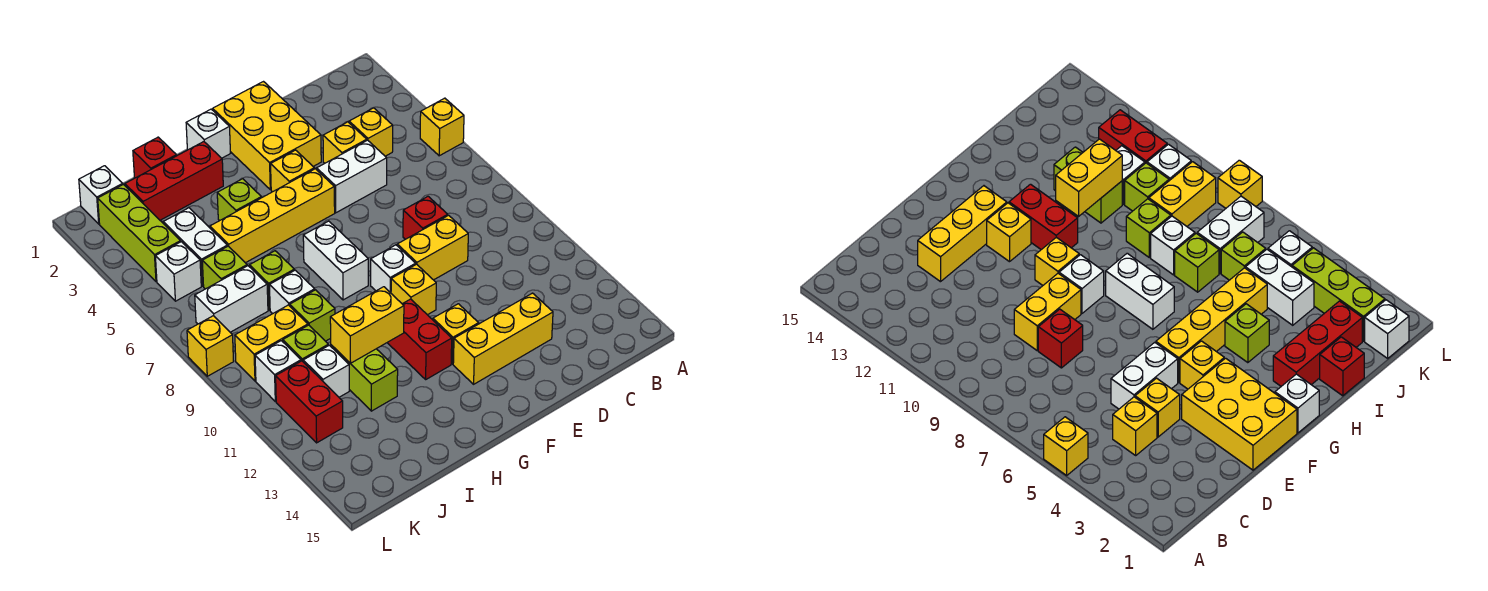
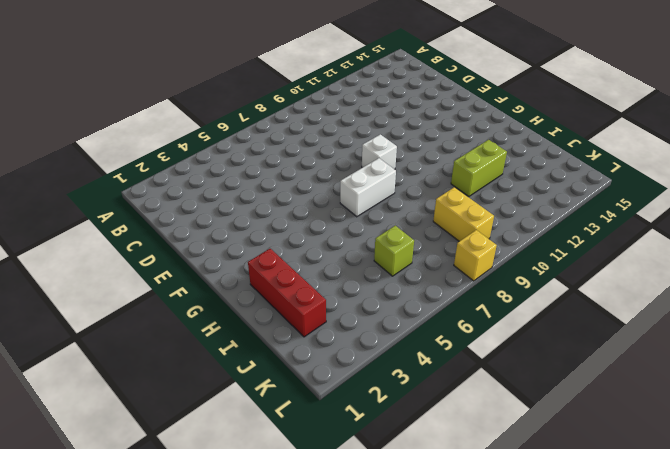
none -> yellow brick A5 level 1
none -> yellow brick C4 level 1
none -> yellow brick D4 level 1
none -> white brick D5:E5 level 1

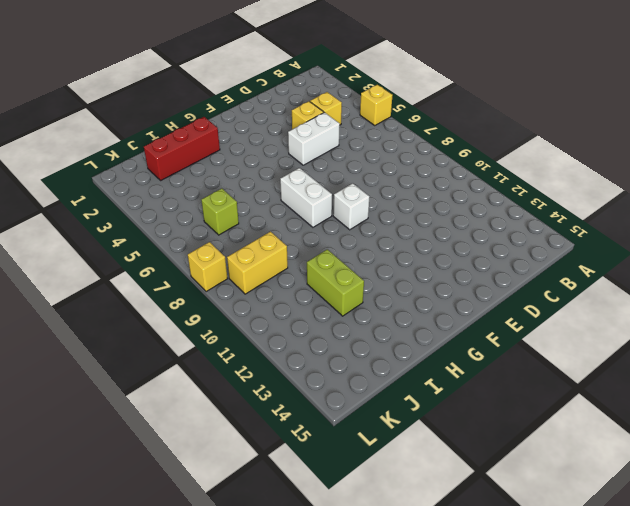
none -> red brick D8 level 1
none -> yellow brick D9:E9 level 1
none -> yellow brick D13:F13 level 1
none -> yellow brick E1:F3 level 1

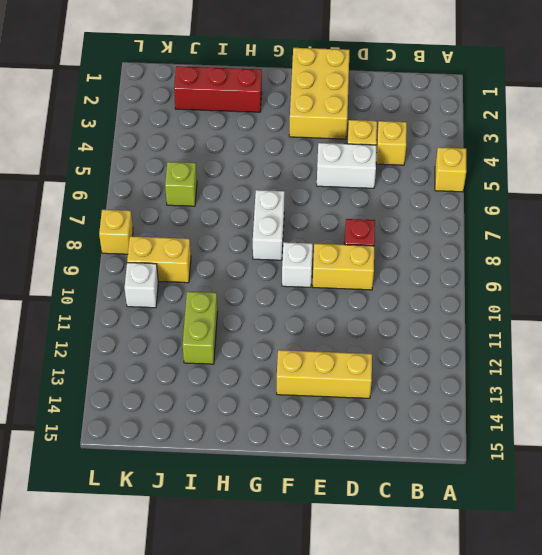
none -> yellow brick F4 level 1
none -> yellow brick F5:I5 level 1
none -> yellow brick F10 level 1
none -> yellow brick F12 level 1

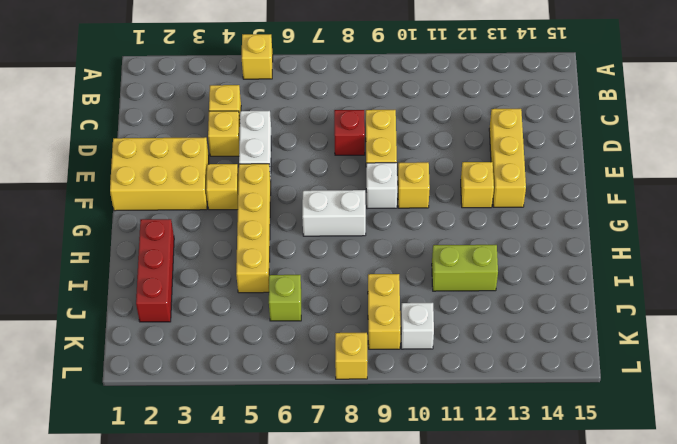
none -> white brick G1 level 1
none -> red brick G11:G12 level 1
none -> lime brick H4 level 1
none -> red brick I1 level 1

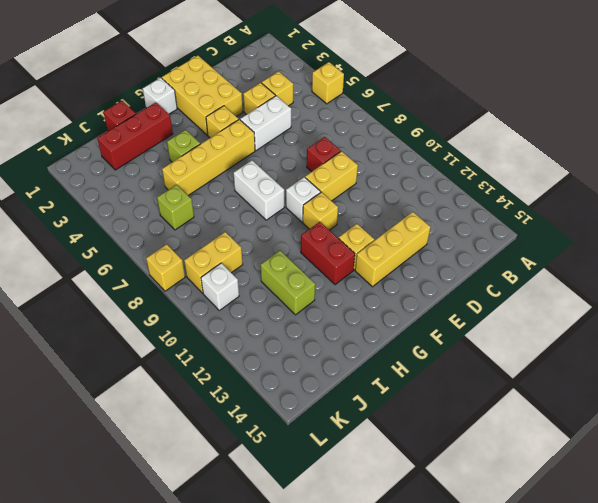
none -> lime brick I7 level 1
none -> white brick I8 level 1
none -> lime brick I9 level 1
none -> white brick J4:J5 level 1

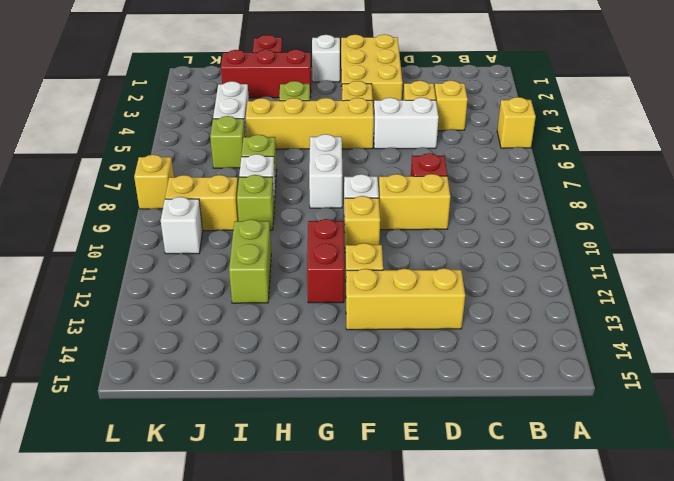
none -> white brick J7:K7 level 1
none -> lime brick J10 level 1
none -> white brick J11 level 1
none -> white brick K1 level 1

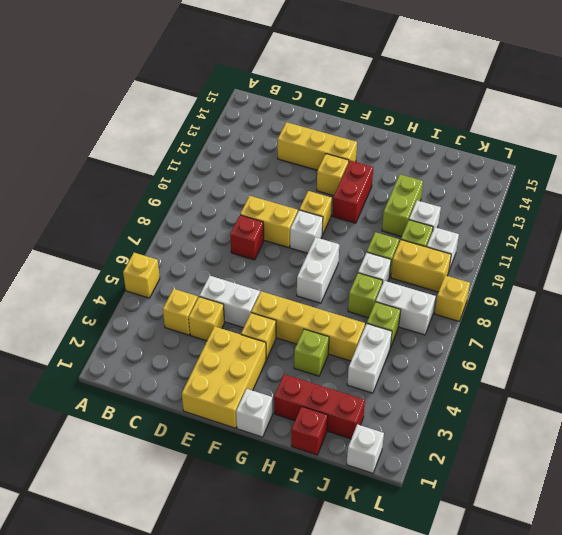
none -> lime brick K2:K4 level 1
none -> white brick K5 level 1
none -> red brick K11:K12 level 1
none -> yellow brick H11:I11 level 2

